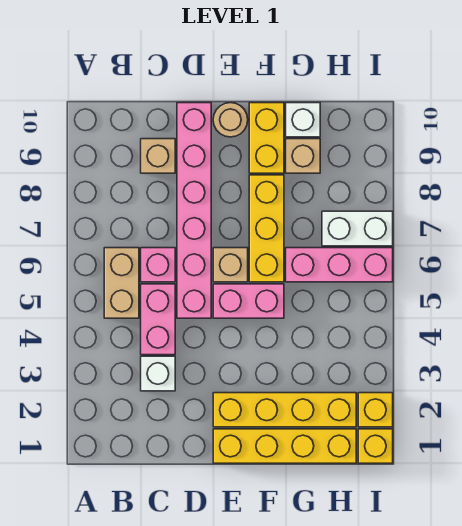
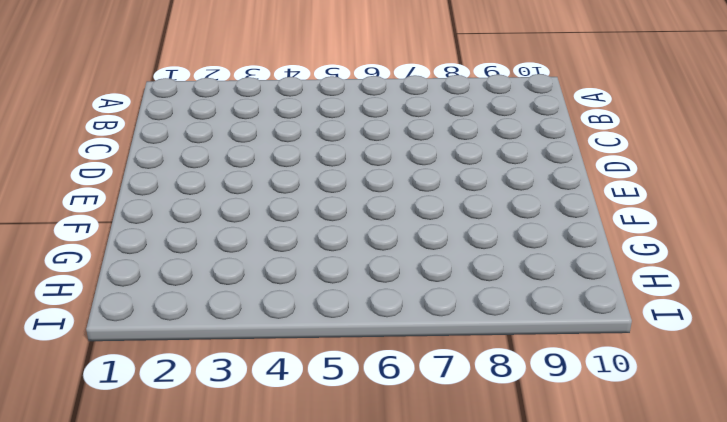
none -> tan brick B5:B6 level 1
none -> white brick C3 level 1
none -> pink brick C4:C5 level 1

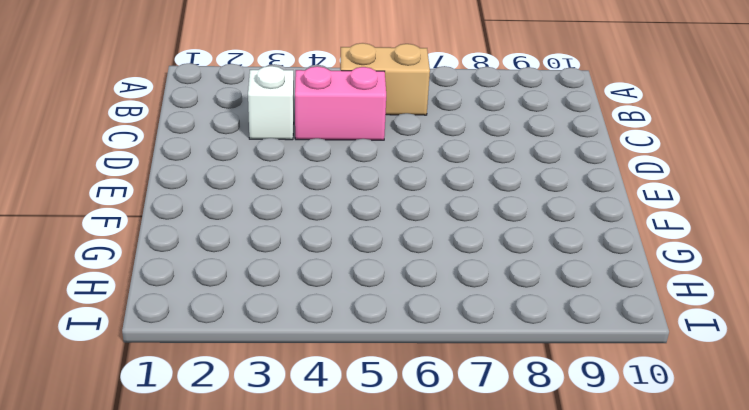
none -> pink brick C6 level 1
none -> tan brick C9 level 1
none -> pink brick D5:D10 level 1

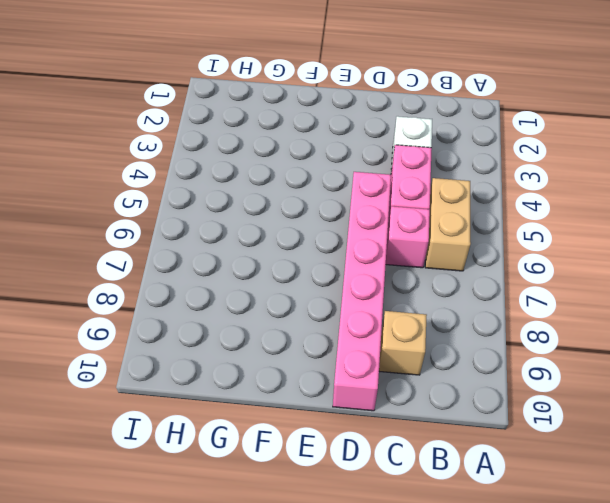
none -> yellow brick E1:H1 level 1
none -> yellow brick E2:H2 level 1
none -> pink brick E5:F5 level 1

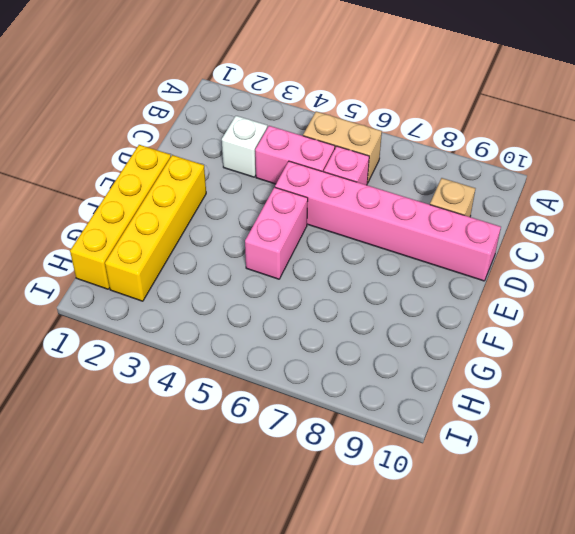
none -> tan brick E6 level 1
none -> tan round brick E10 level 1
none -> yellow brick F6:F8 level 1

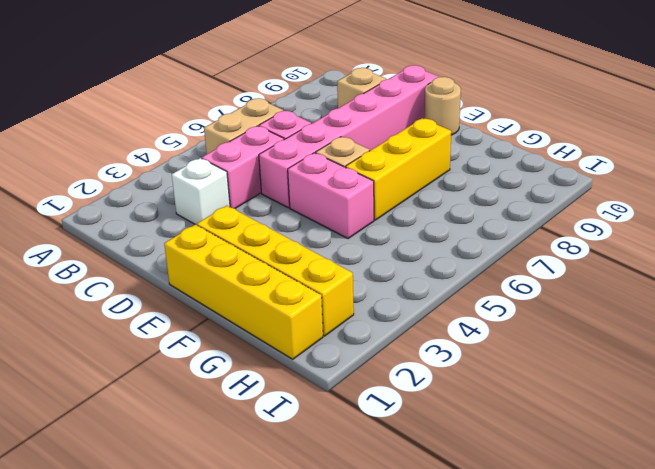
none -> yellow brick F9:F10 level 1
none -> pink brick G6:I6 level 1
none -> tan brick G9 level 1

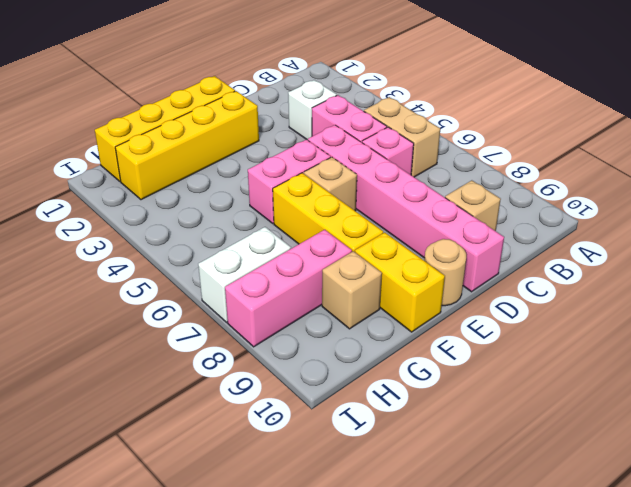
pink brick G8:I8 level 1 -> pink brick G6:I6 level 1
none -> white brick G10 level 1
none -> yellow brick I1 level 1
none -> yellow brick I2 level 1

